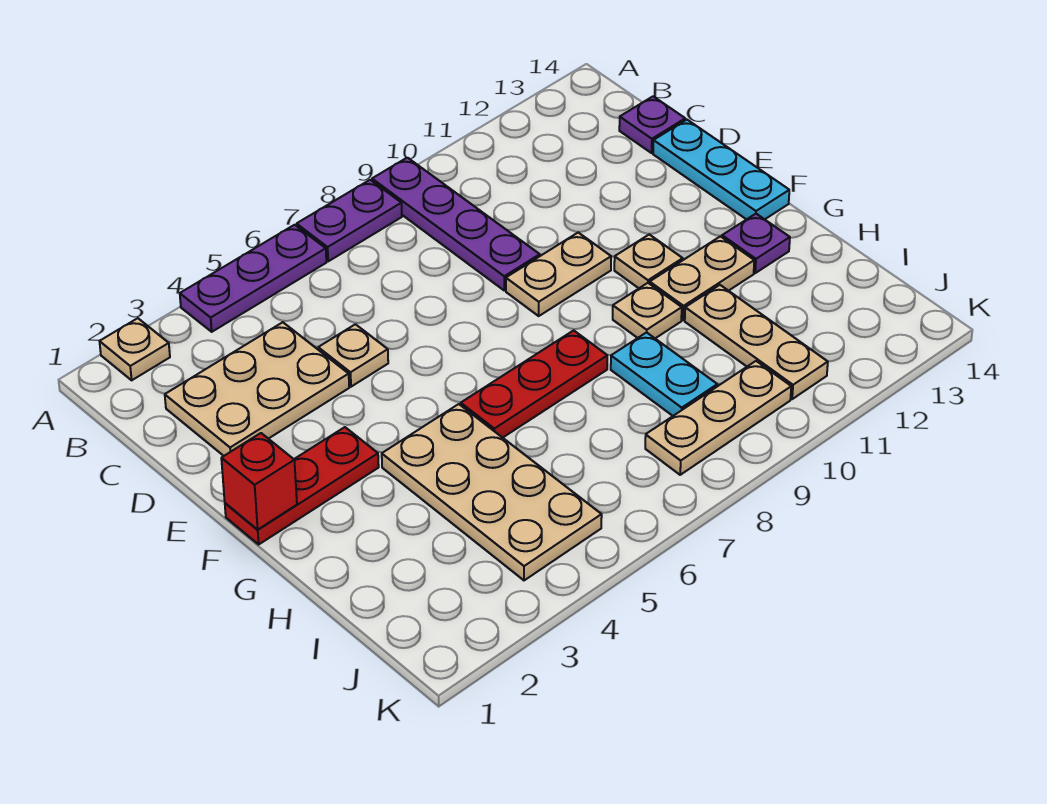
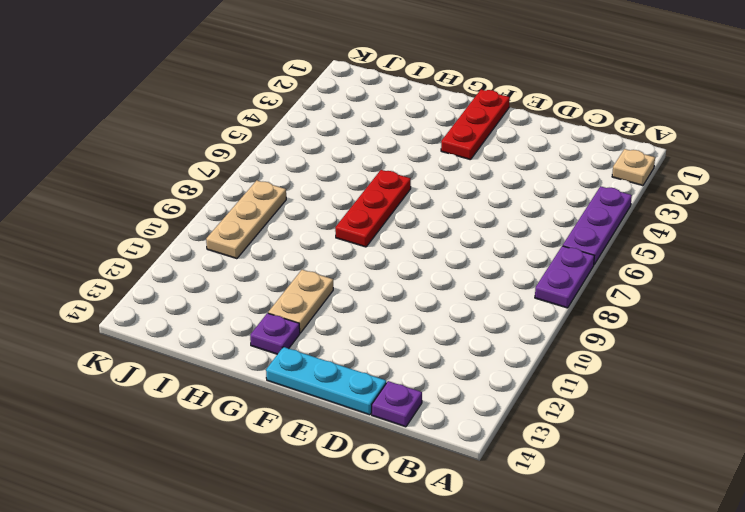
none -> purple plate A9:D9 level 1
none -> tan plate C2:D4 level 1
none -> tan plate D5 level 1

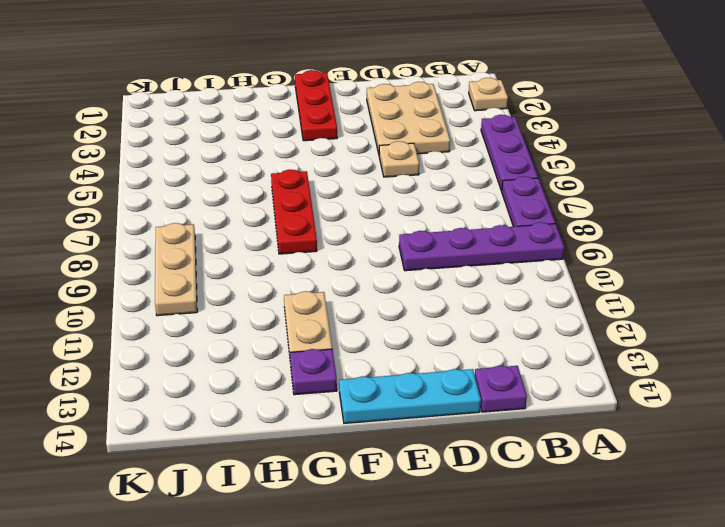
none -> tan plate E9:E10 level 1
none -> tan plate F11 level 1
none -> tan plate G4:J5 level 1

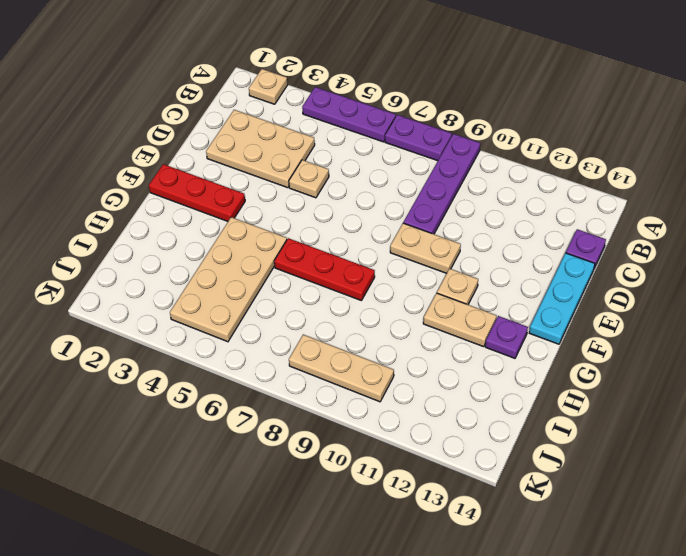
none -> tan plate G10 level 1
none -> cyan plate H9:I9 level 1
none -> tan plate H11:J11 level 1

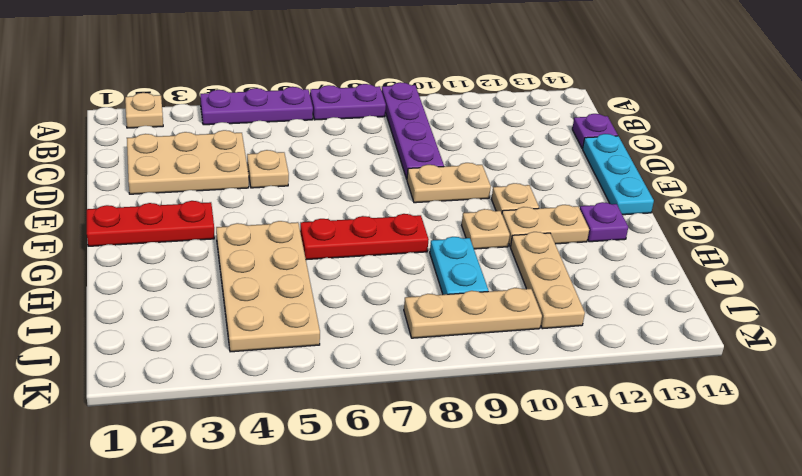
none -> red brick F1 level 2

